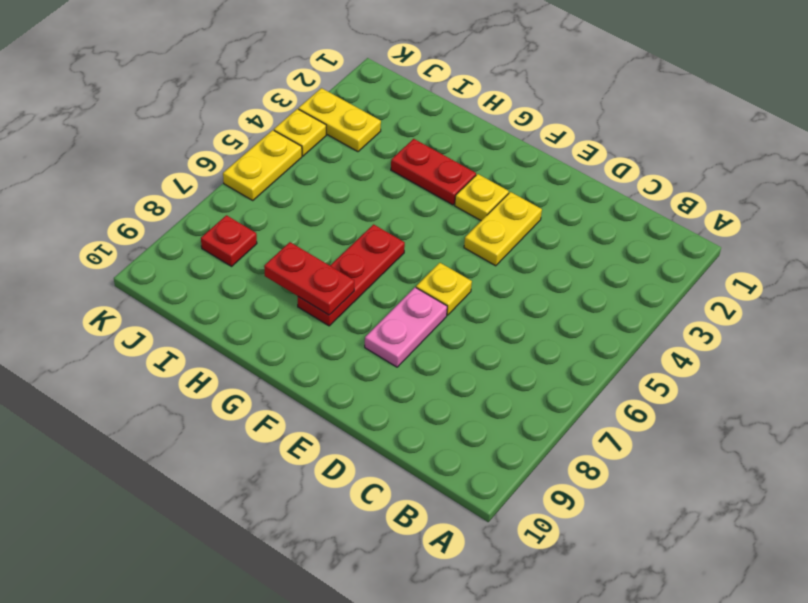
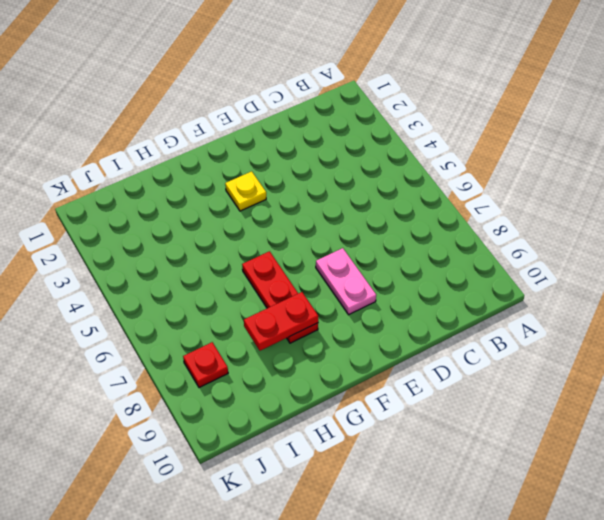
none -> yellow plate E3:E4 level 1
none -> yellow plate E6 level 1

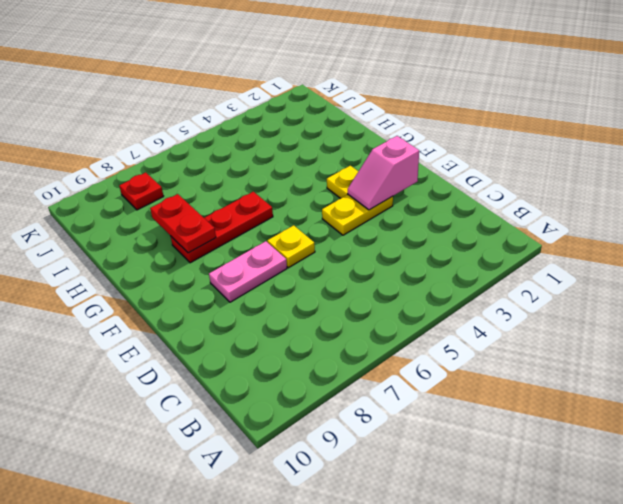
pink slope E2:E3 level 2 top 2 -> none
none -> red plate G3:H3 level 1
none -> yellow plate J3:K3 level 1

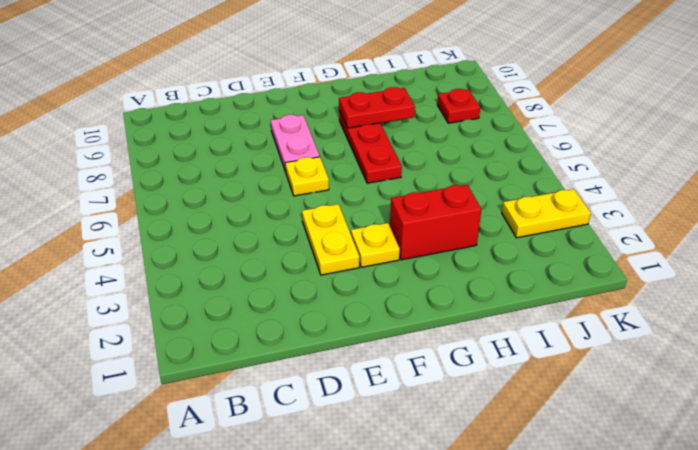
red brick G3:H3 level 1 -> red plate G3:H3 level 1
none -> yellow plate K4 level 1
none -> yellow plate K5:K6 level 1

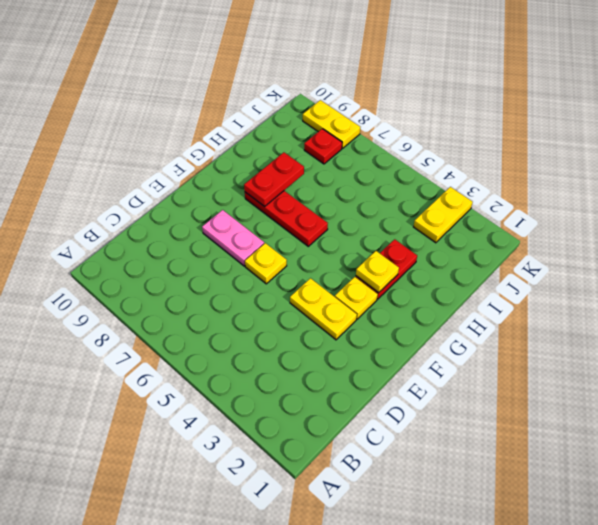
yellow plate G3 level 2 -> yellow plate K4 level 1
yellow plate K8:K9 level 1 -> yellow plate K5:K6 level 1

